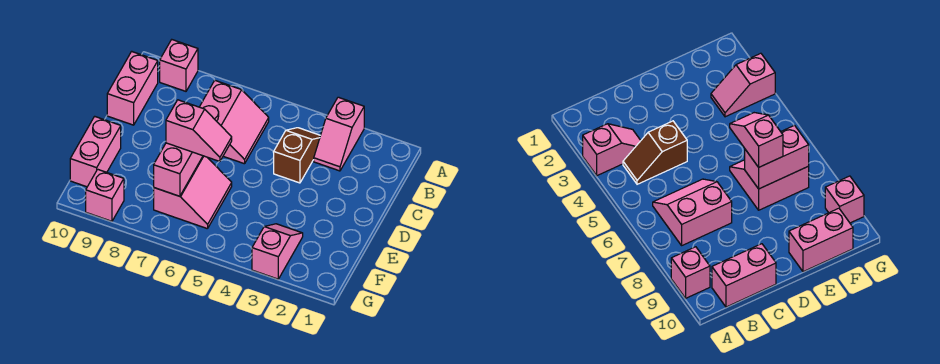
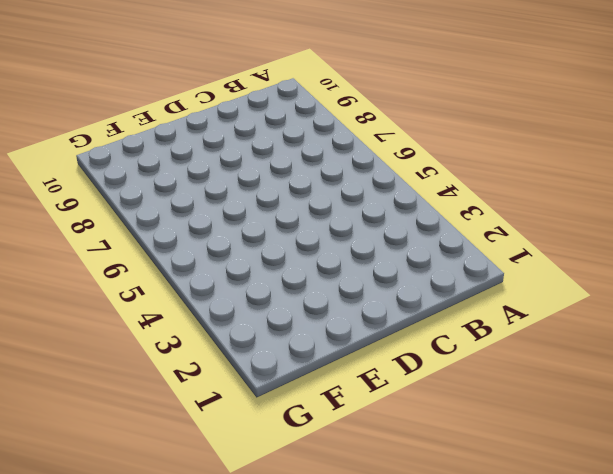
none -> pink slope A3:B3 level 1 top A
none -> pink brick A9 level 1

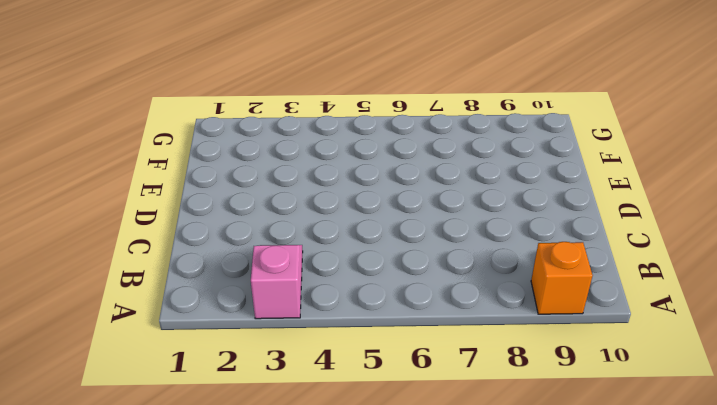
orange brick A9 level 1 -> pink brick A9 level 1
none -> brown slope B4:C4 level 1 top C
none -> pink slope B6:C7 level 1 top 7

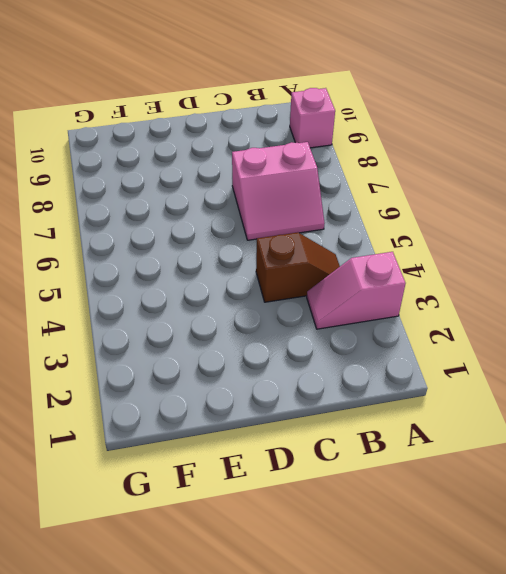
none -> pink brick B10:C10 level 1
none -> pink slope E6:F7 level 1 top 7

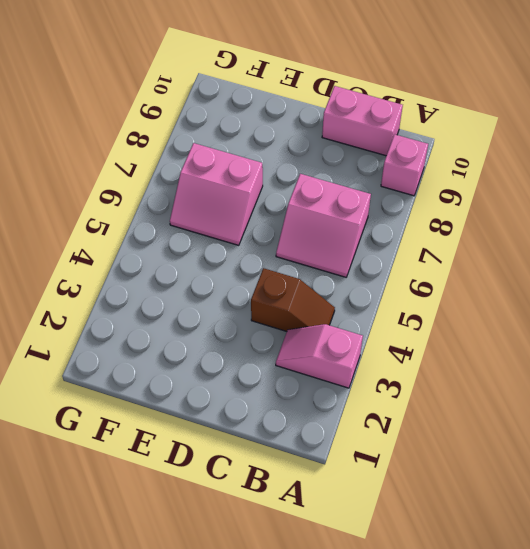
none -> pink brick E10:F10 level 1
none -> pink slope F3:G3 level 1 top G

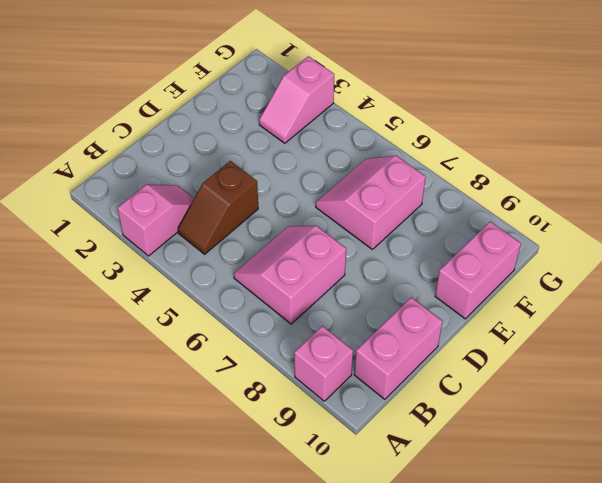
none -> pink brick G9 level 1
none -> pink brick E7:F7 level 2

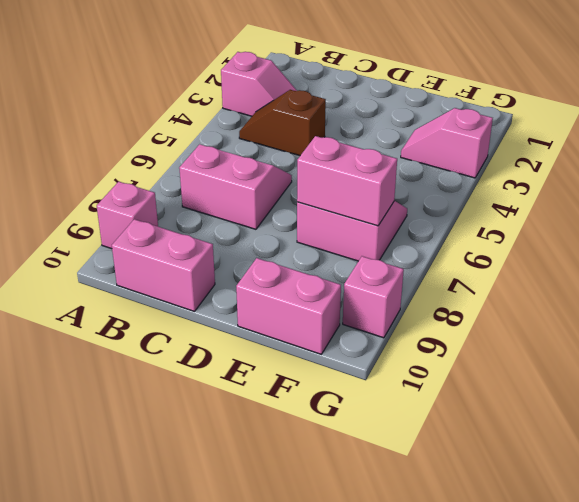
none -> pink slope E6:E7 level 3 top 7

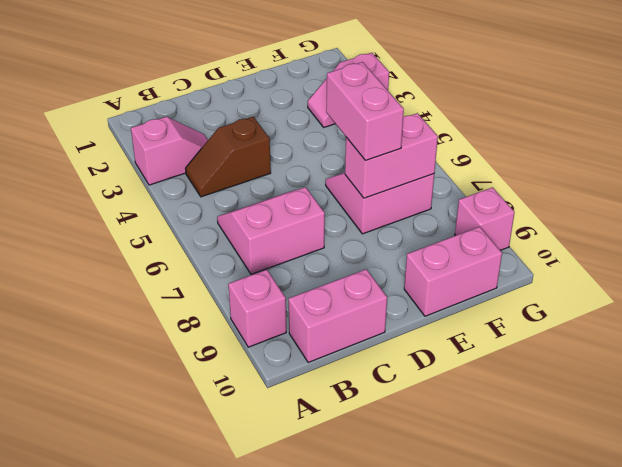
pink brick E6:E7 level 3 -> pink slope E6:E7 level 3 top 7

